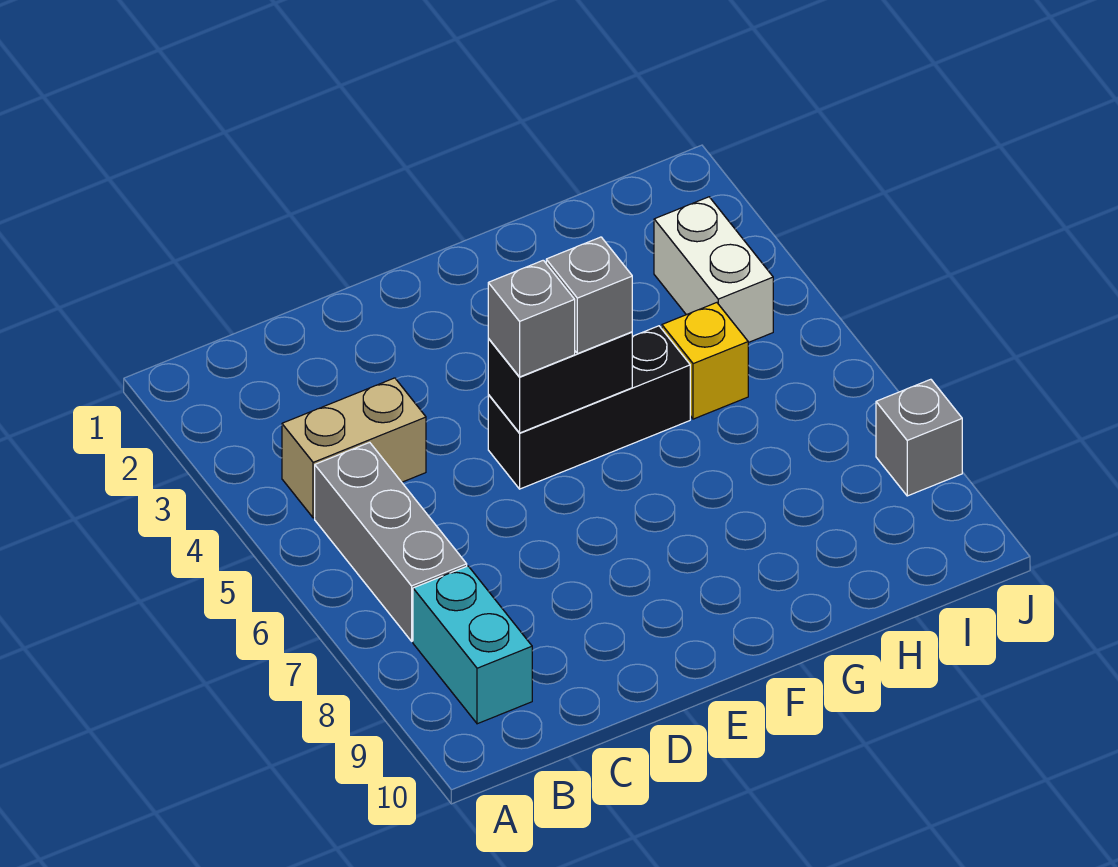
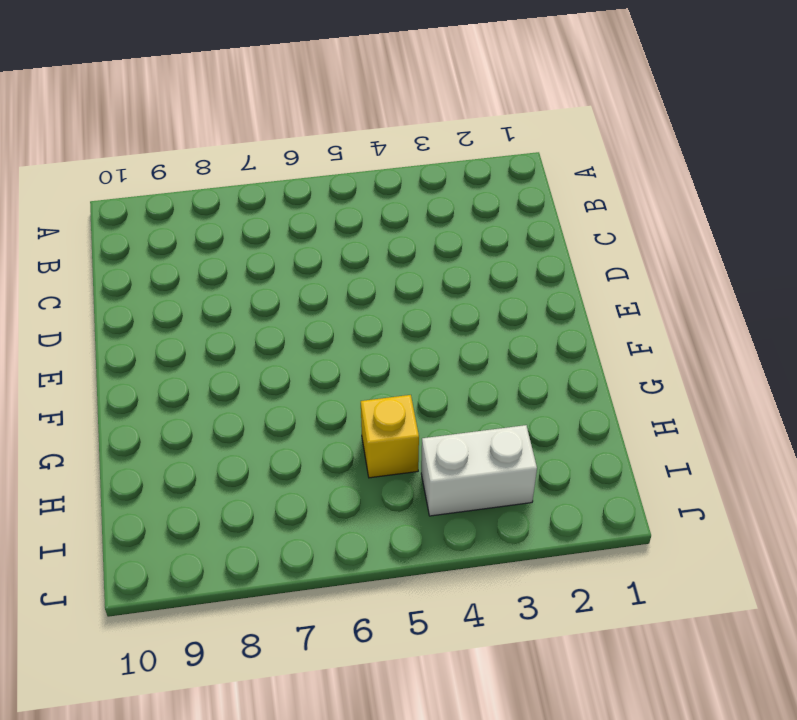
none -> tan brick B4:C4 level 1
none -> grey brick B5:B7 level 1

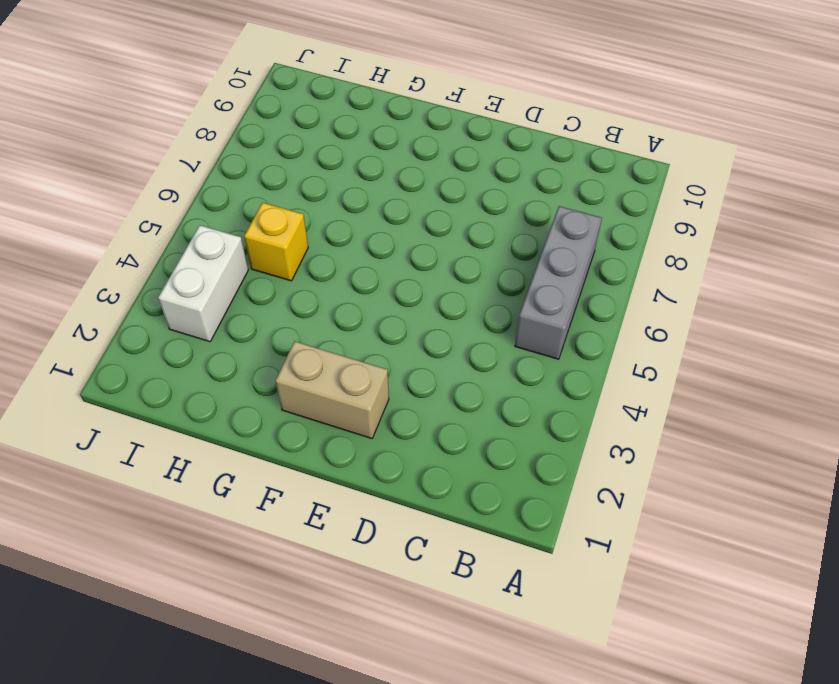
tan brick E2:F2 level 1 -> tan brick B4:C4 level 1
none -> cyan brick B8:B9 level 1
none -> black brick E5:G5 level 1

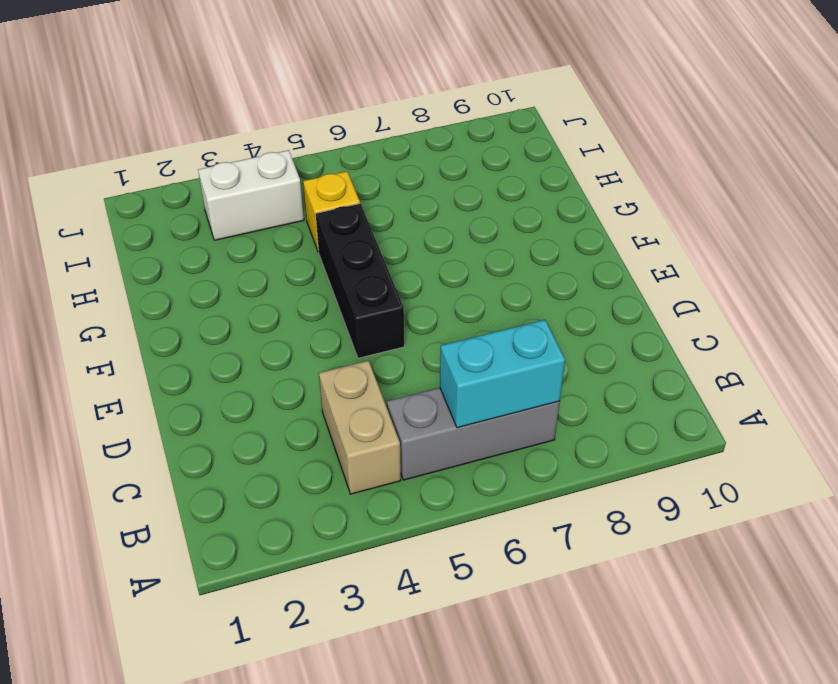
cyan brick B6:B7 level 2 -> cyan brick B8:B9 level 1
none -> grey brick J8 level 1
none -> black brick E5:F5 level 2

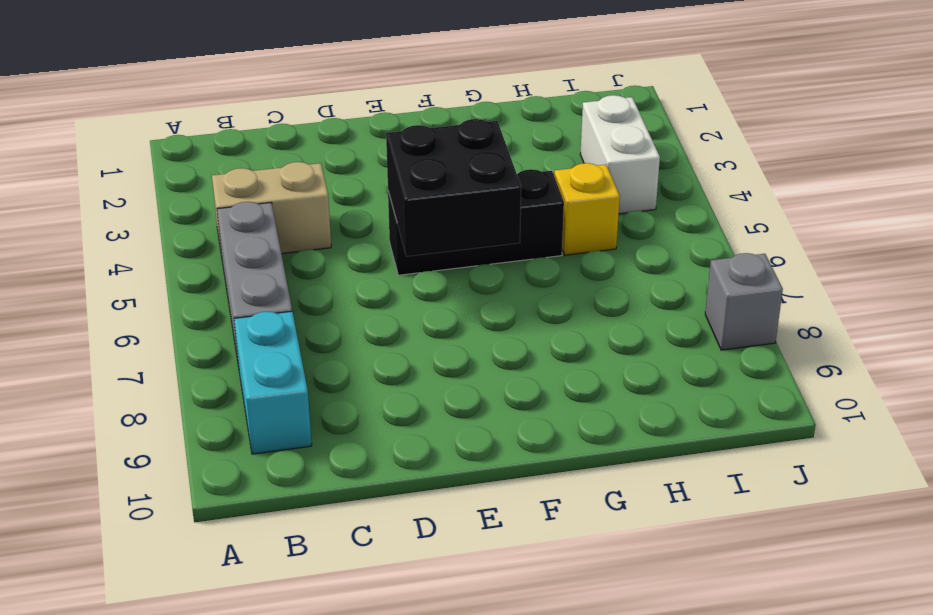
black brick E5:F6 level 2 -> black brick E5:F5 level 2
none -> grey brick E5 level 3
none -> grey brick F5 level 3

